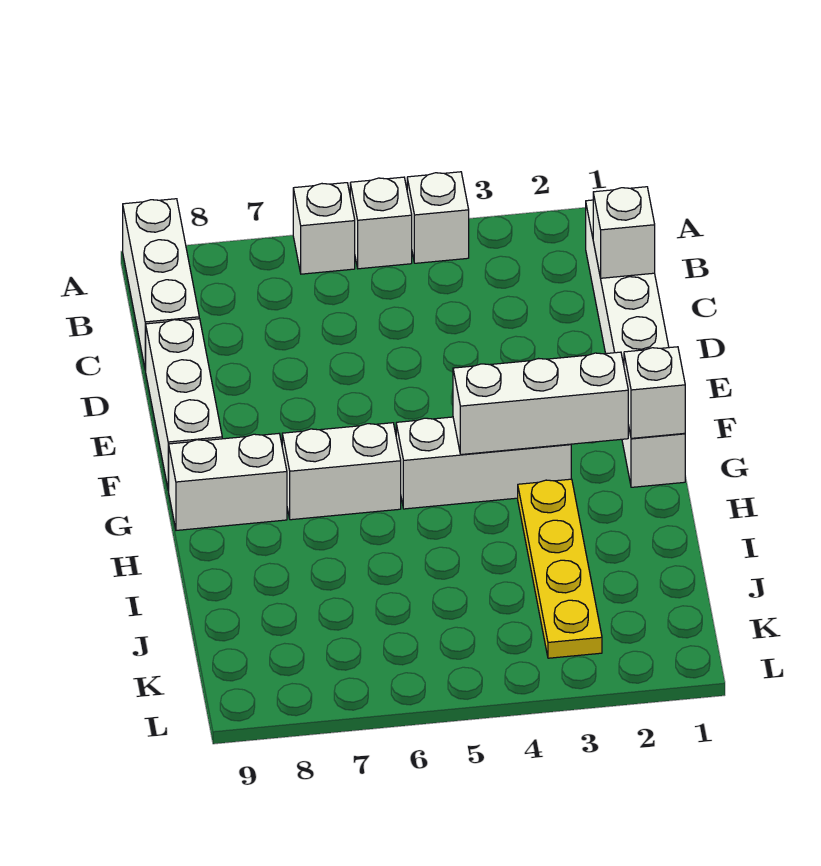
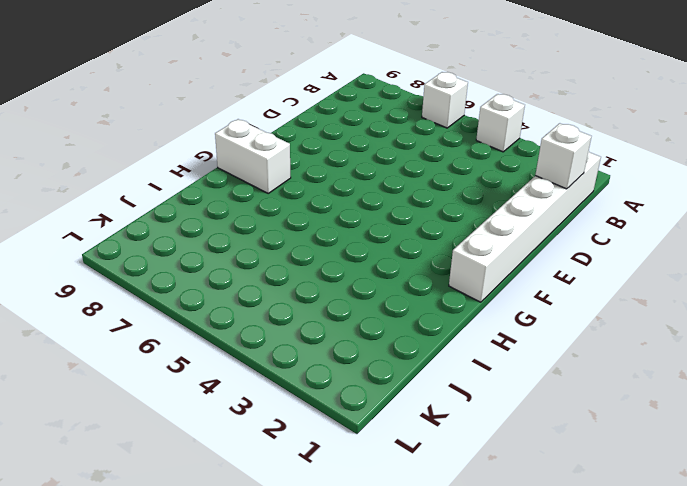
none -> white brick A5 level 1
none -> white brick A9:C9 level 1
none -> white brick D9:F9 level 1

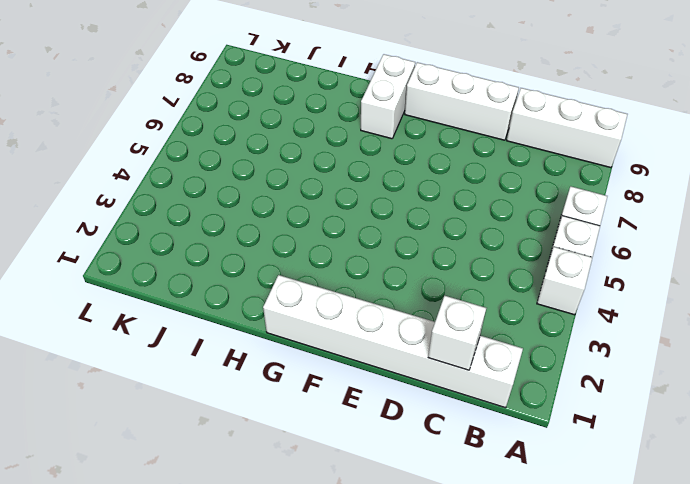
none -> white brick G3:G5 level 1
none -> white brick G6:G7 level 1
none -> yellow plate H3:K3 level 1

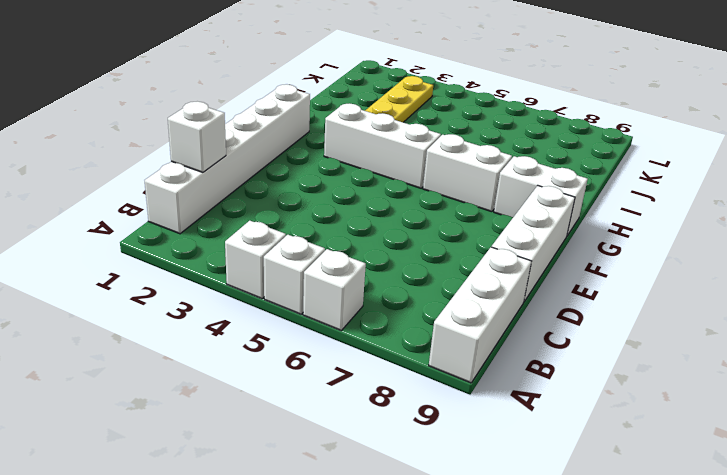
none -> white brick G1 level 2
none -> white brick G2:G4 level 2

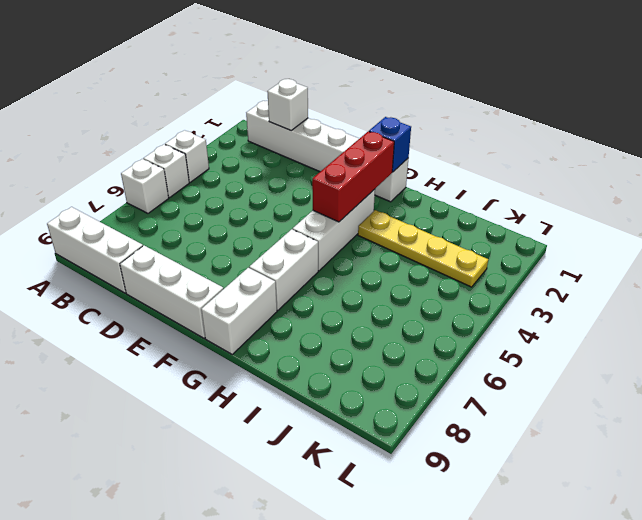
blue brick G1 level 2 -> white brick G1 level 2
red brick G2:G4 level 2 -> white brick G2:G4 level 2

